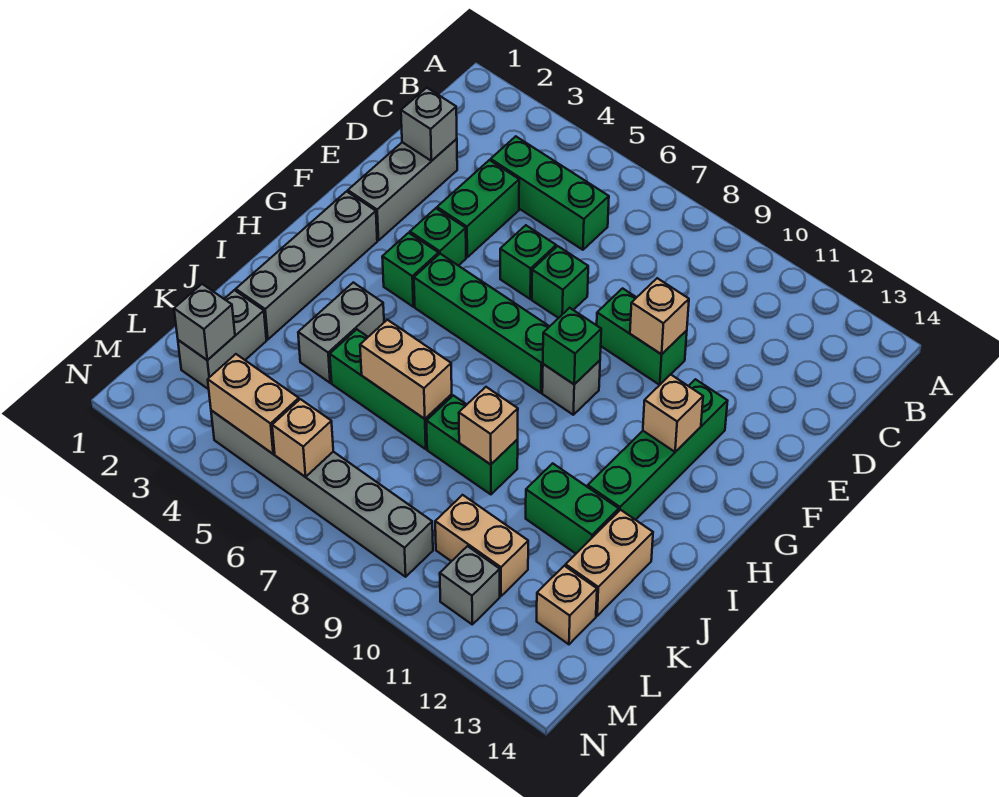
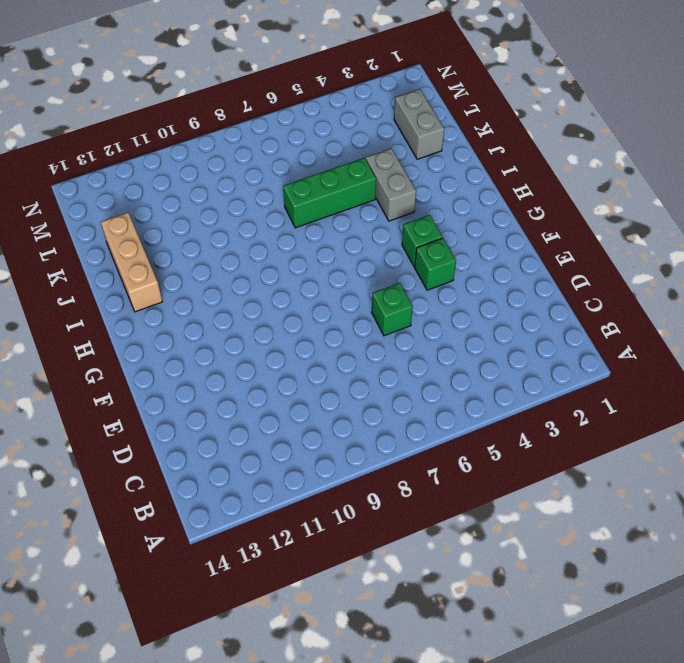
tan brick I13:K13 level 1 -> tan brick J13:K13 level 1
none -> green brick C4:C6 level 1
none -> grey brick D2:F2 level 1
none -> green brick D4:E4 level 1
none -> green brick E7 level 1

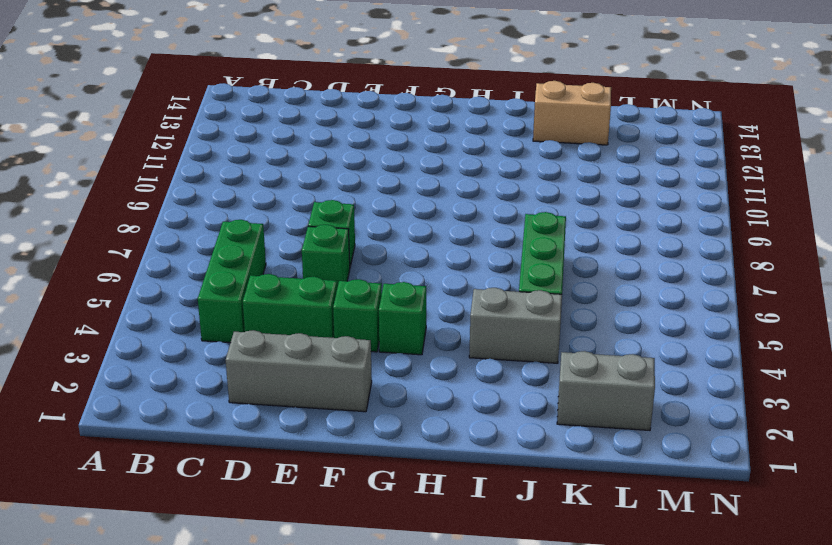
none -> green brick E9:E10 level 1
none -> green brick F12:I12 level 1
none -> grey brick G2:J2 level 1
none -> green brick G5:G8 level 1

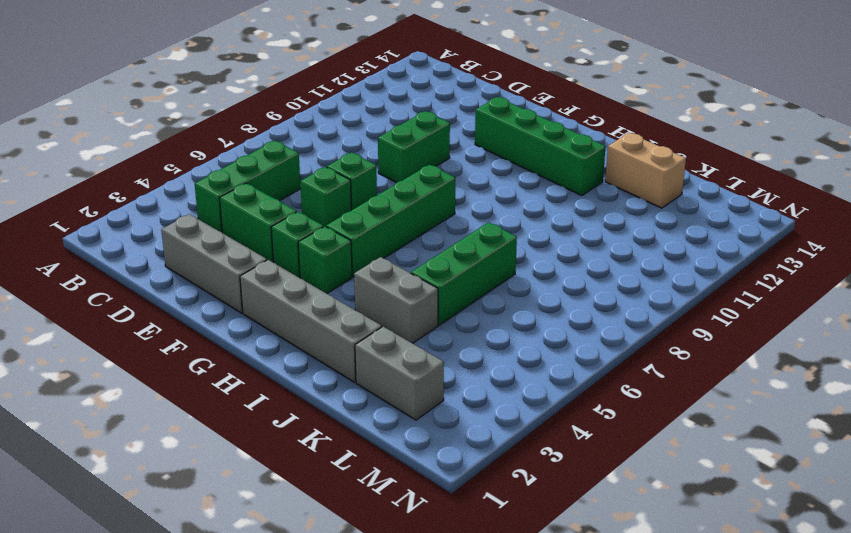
none -> grey brick G9 level 1
none -> green brick J8:J9 level 1
none -> green brick J11:J12 level 1
none -> tan brick L10:L11 level 1

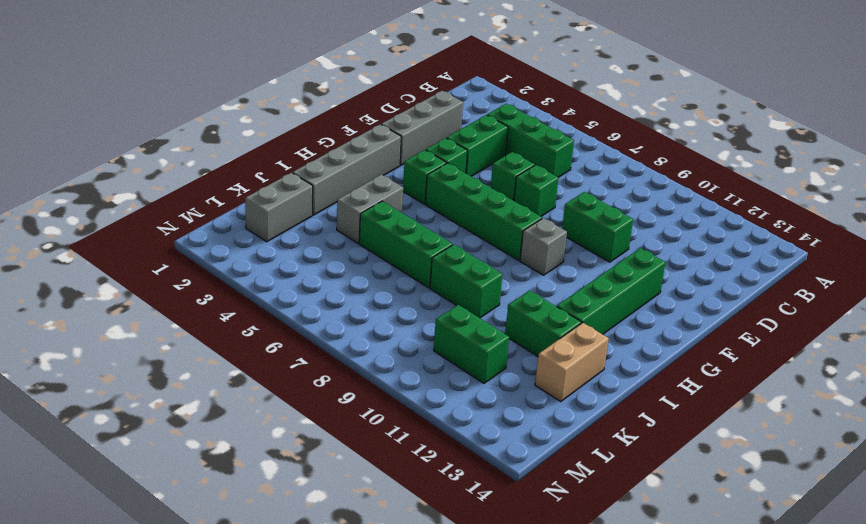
green brick L10:L11 level 1 -> tan brick L10:L11 level 1
none -> tan brick L13 level 1
none -> grey brick M4:M9 level 1
none -> grey brick M11 level 1
none -> grey brick D2 level 2

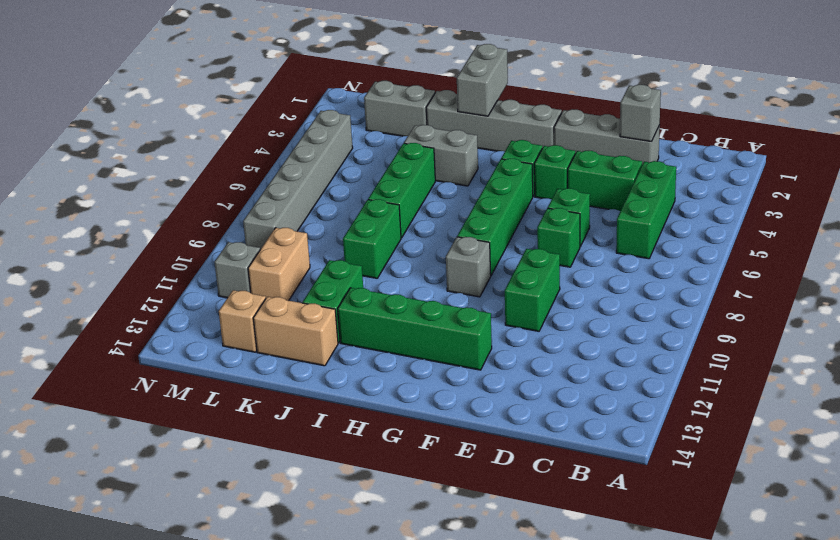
grey brick I1:I2 level 2 -> none
none -> tan brick E10 level 2
none -> green brick G9 level 2
none -> tan brick G12 level 2
none -> tan brick J6:J7 level 2

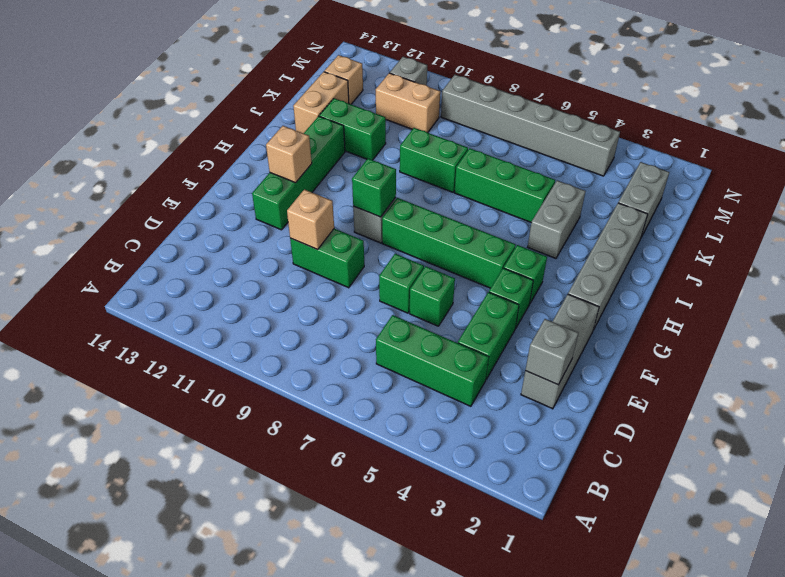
none -> tan brick J6:J7 level 2
none -> tan brick J9 level 2
none -> grey brick L2 level 2
none -> tan brick M4:M5 level 2

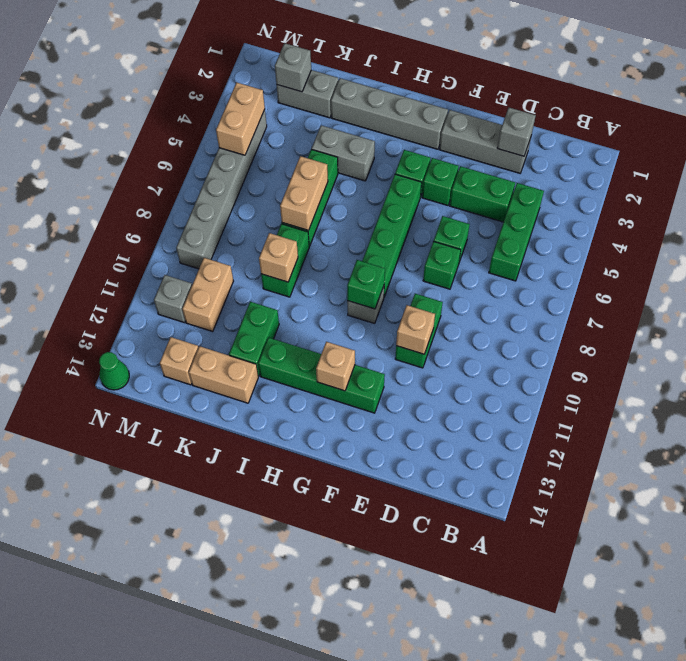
green cone N14 level 1 -> none
none -> tan brick M6 level 2

